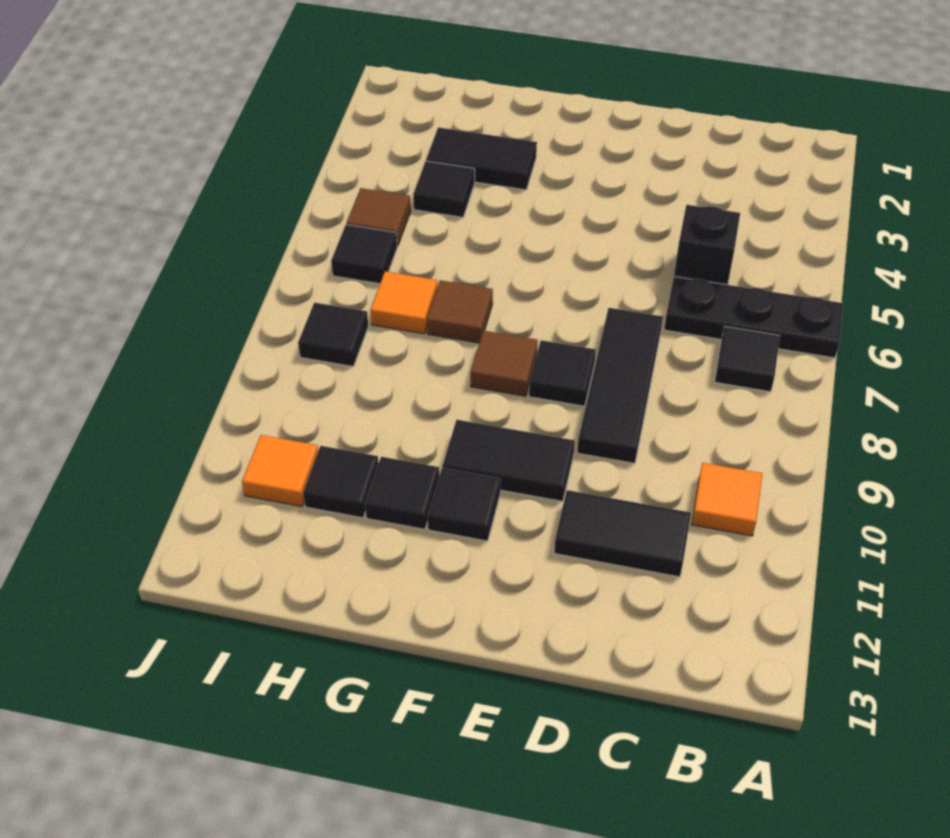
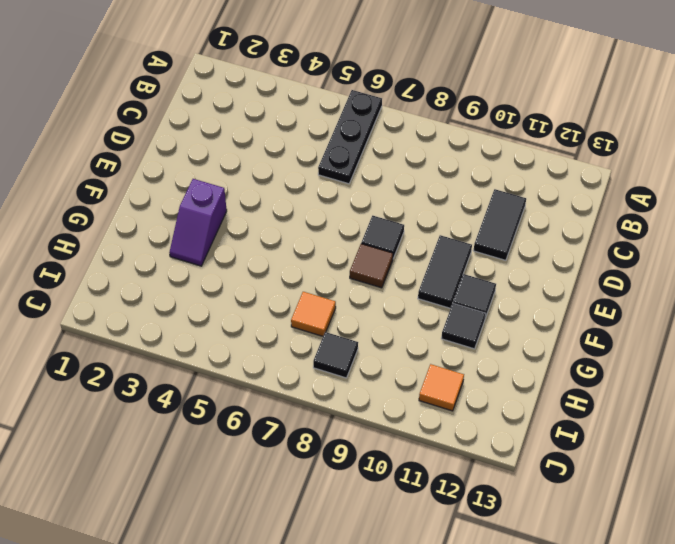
purple slope F3:G3 level 1 top F -> black tile G3:H3 level 1
none -> black tile B7 level 1
none -> orange tile B10 level 1
none -> black brick C5 level 1

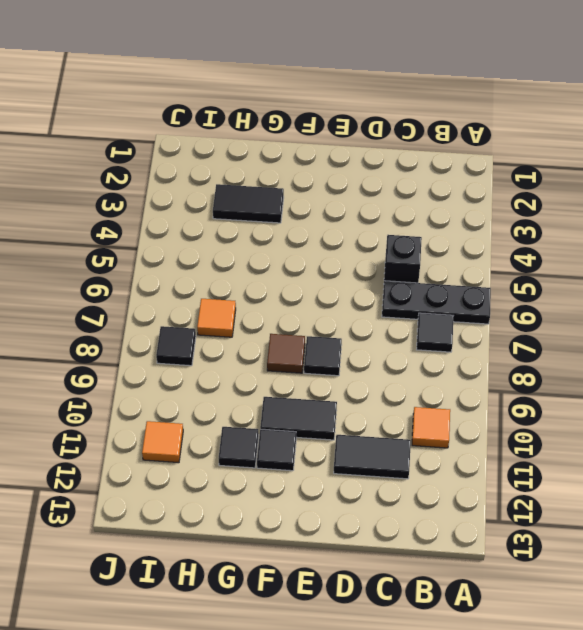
none -> black tile D7:D9 level 1
none -> brown tile G7 level 1
none -> black tile H4 level 1

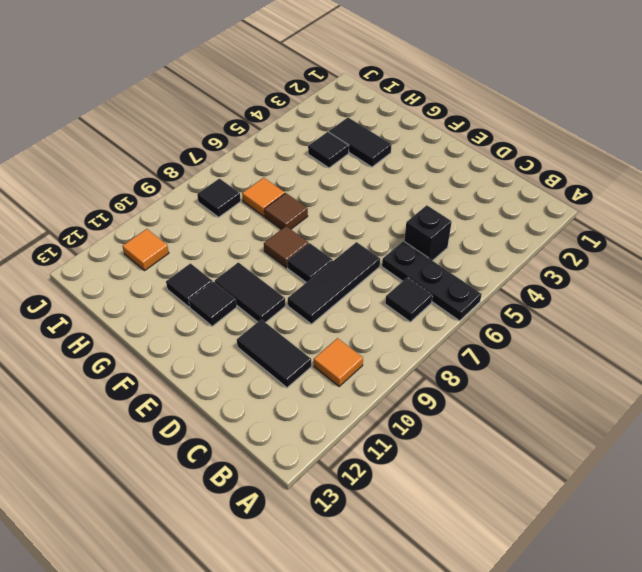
none -> black tile H11 level 1
none -> brown tile I5 level 1
none -> black tile I6 level 1

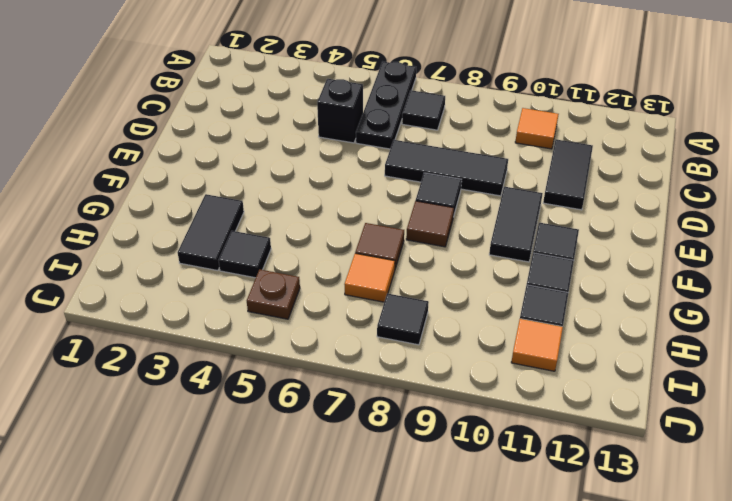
brown plate I5 level 1 -> brown tile I5 level 1
none -> black tile I6 level 1

